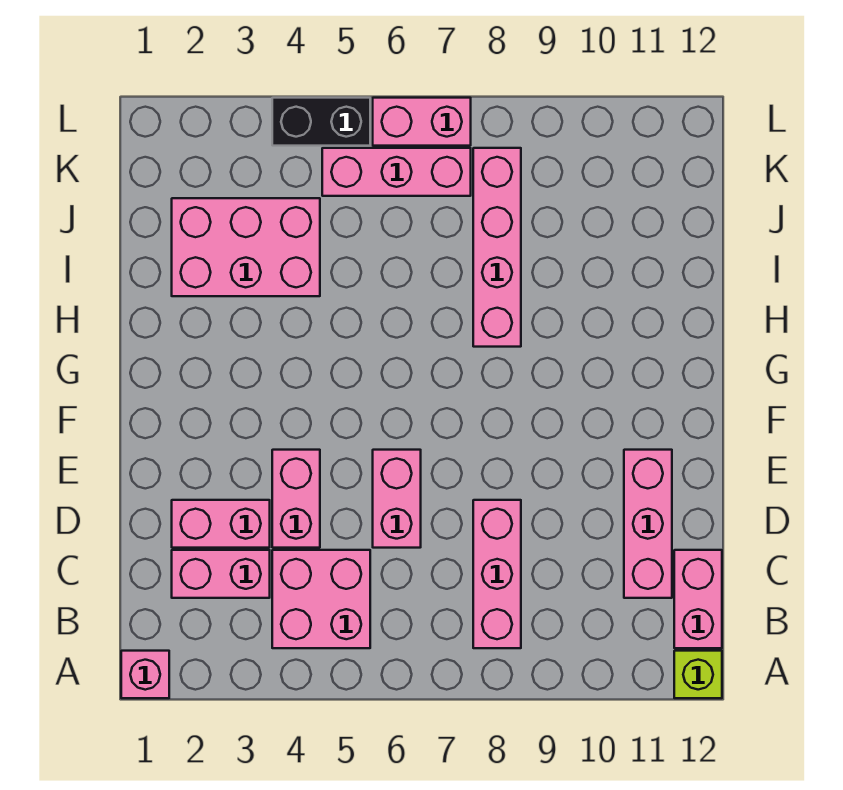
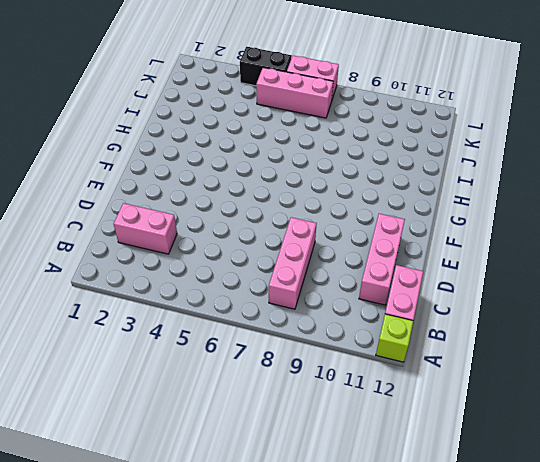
none -> pink brick A1 level 1
none -> pink brick B4:C5 level 1
none -> pink brick D2:D3 level 1

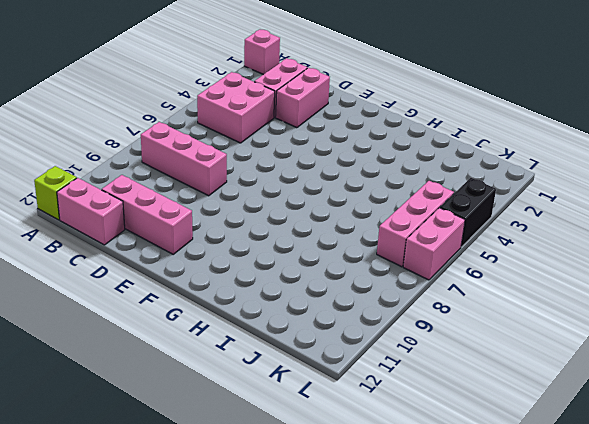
none -> pink brick D4:E4 level 1
none -> pink brick D6:E6 level 1
none -> pink brick H8:K8 level 1

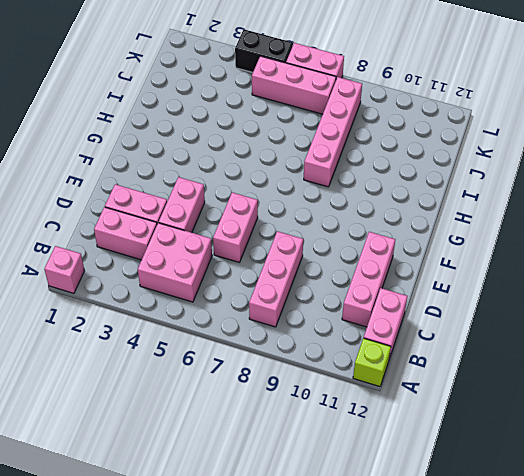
none -> pink brick I2:J4 level 1

